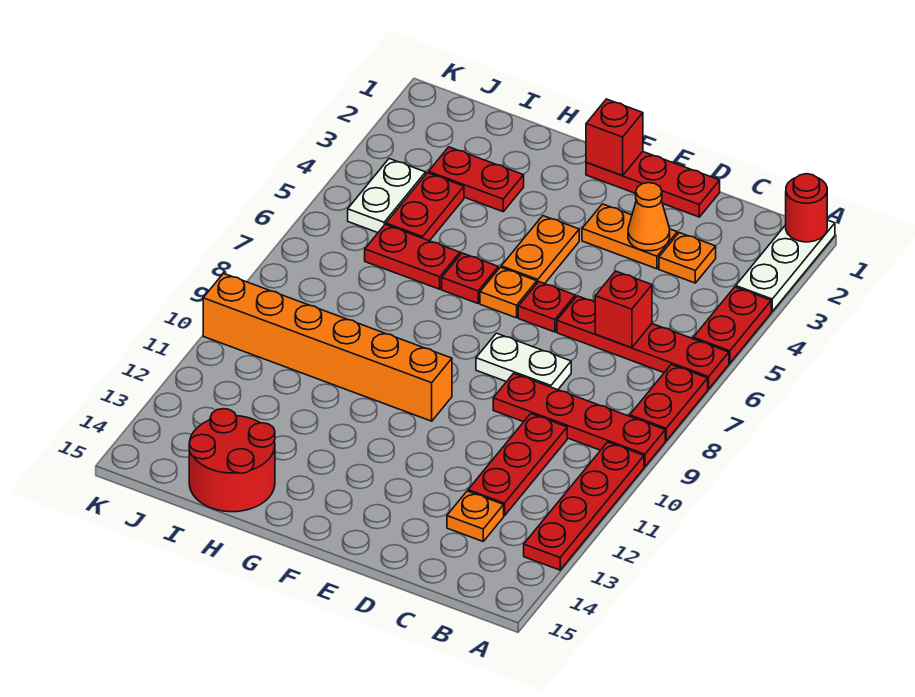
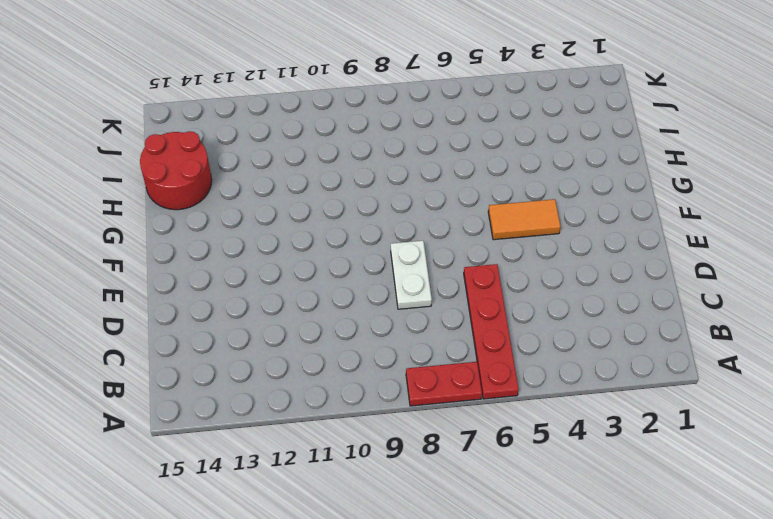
orange tile F4:F5 level 1 -> orange plate F4:F5 level 1
none -> white plate A1:A3 level 1
none -> red plate A4:A5 level 1
none -> red plate A9:D9 level 1

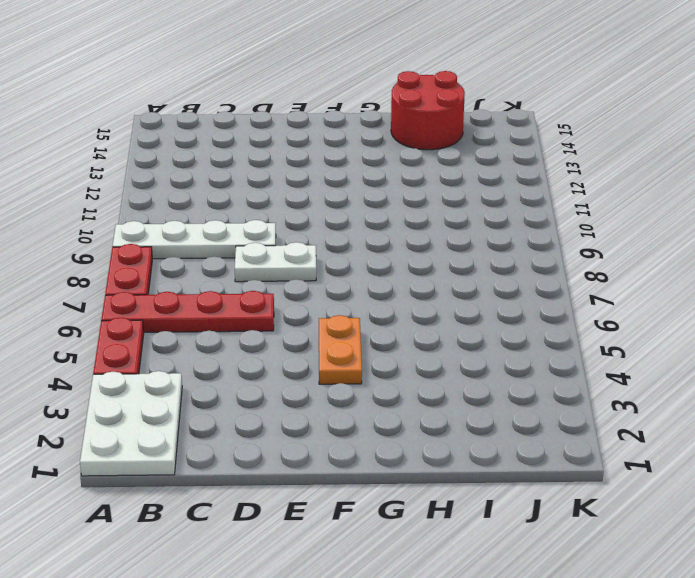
white plate A1:B3 level 1 -> white plate A1:A3 level 1
white plate A9:D9 level 1 -> red plate A9:D9 level 1
none -> red plate A10:A13 level 1
none -> orange plate C3 level 1
none -> red plate C10:C12 level 1

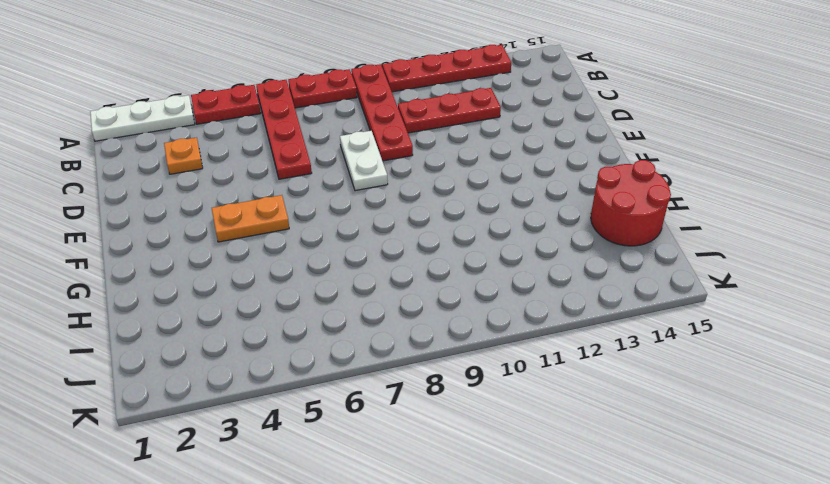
none -> orange plate C13 level 1
none -> red plate D1:F1 level 1
none -> orange plate D3:E3 level 1

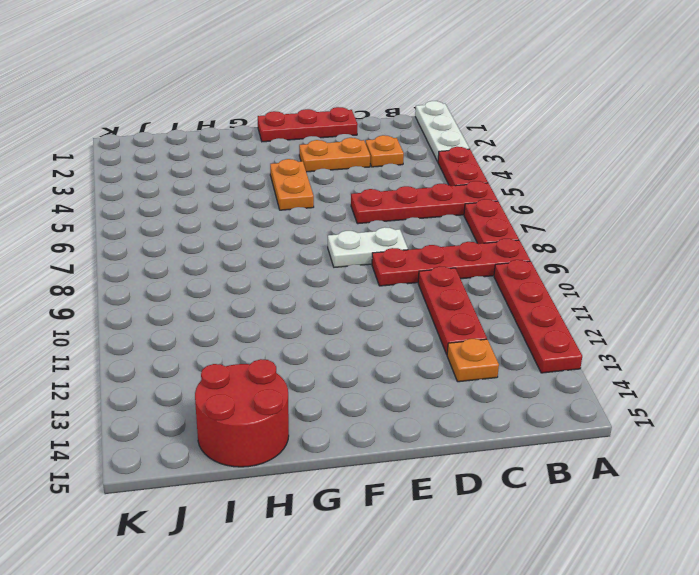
none -> red plate E6 level 1
none -> orange plate F6 level 1
none -> orange brick F10:K10 level 1

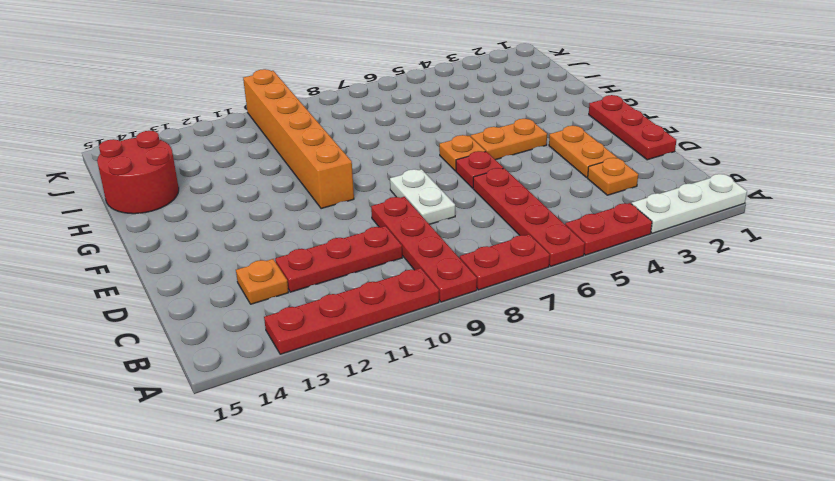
none -> red plate G6 level 1
none -> red plate H3:I3 level 1
none -> red plate H6:I6 level 1

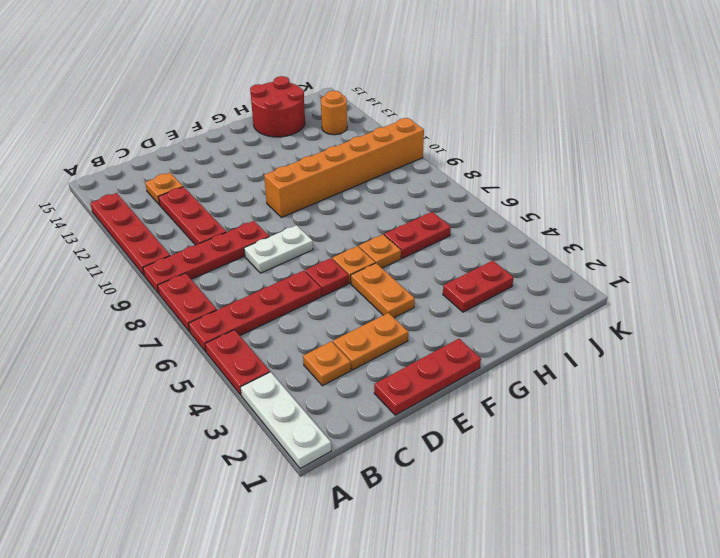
orange plate G6 level 1 -> red plate G6 level 1
orange round brick J13 level 1 -> none
none -> red plate I4:I5 level 1
none -> white plate J4:J5 level 1
none -> red round brick A1 level 2

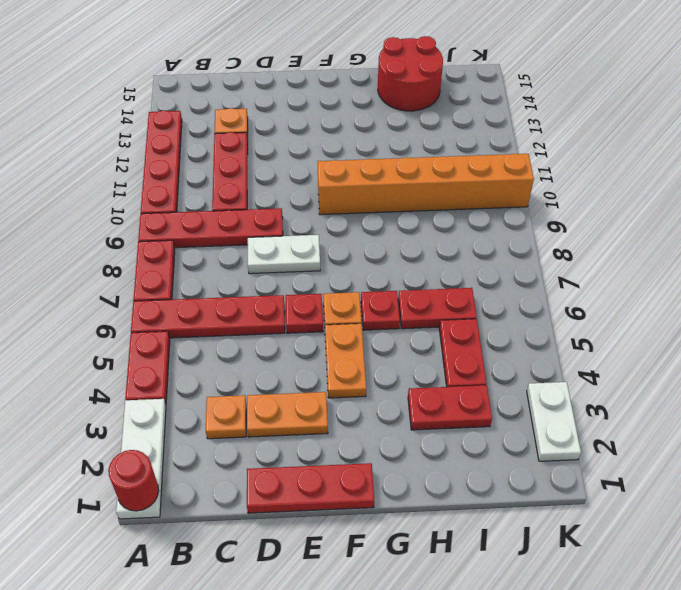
white plate K2:K3 level 1 -> white plate J4:J5 level 1
none -> red brick C6 level 2
none -> orange cone D3 level 2
none -> red brick F1 level 2

